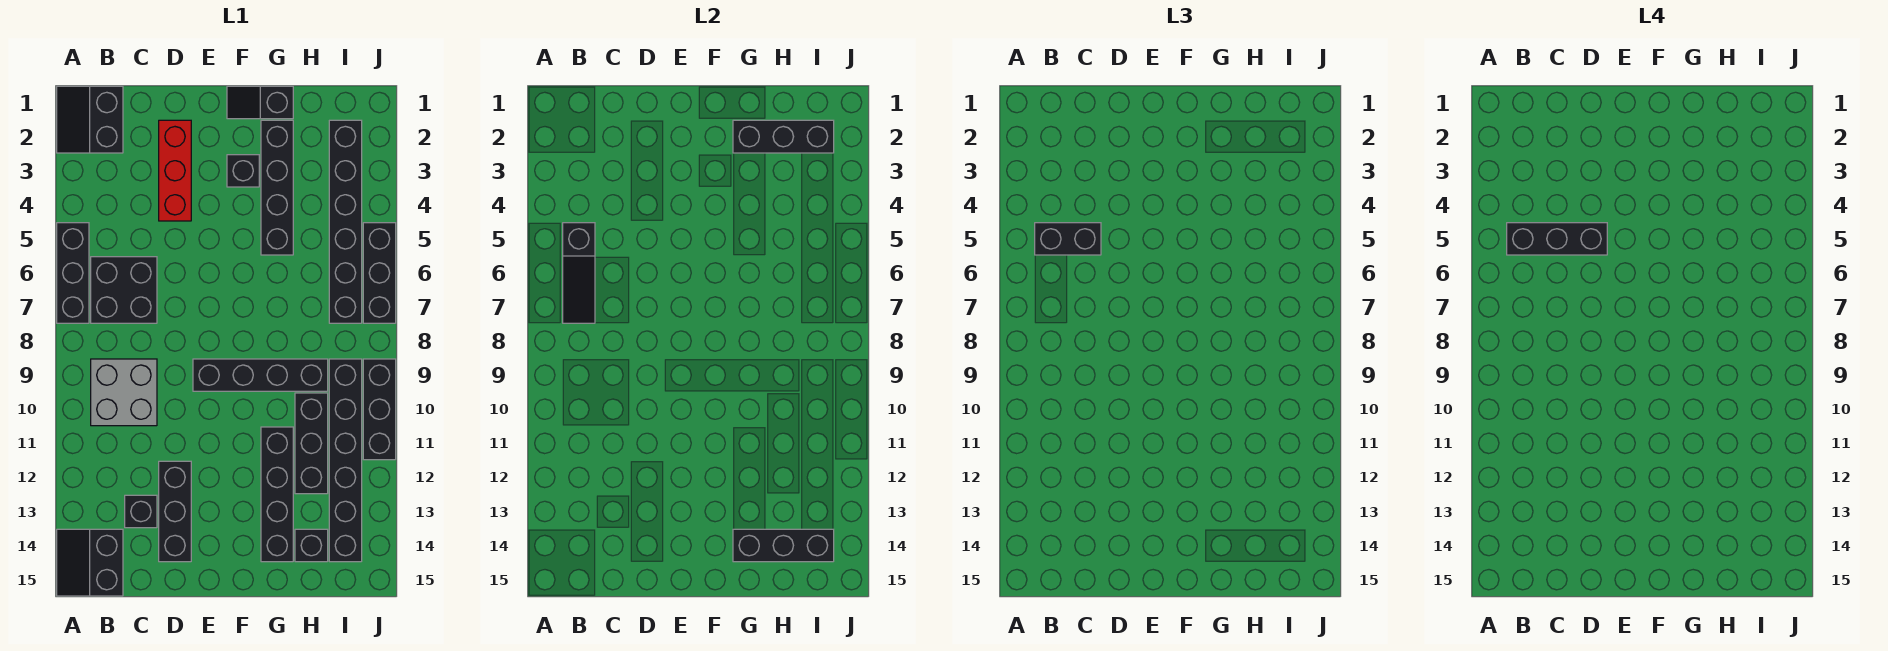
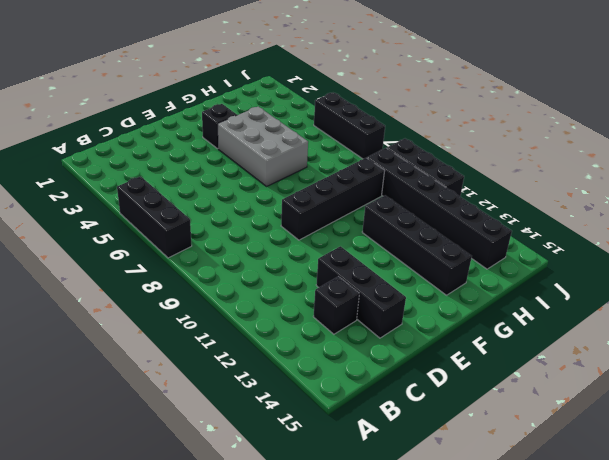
grey brick F4:G6 level 1 -> black brick G2:G5 level 1
none -> black slope A1:B2 level 1 top B
none -> black slope A14:B15 level 1 top B
none -> black brick B6:C7 level 1

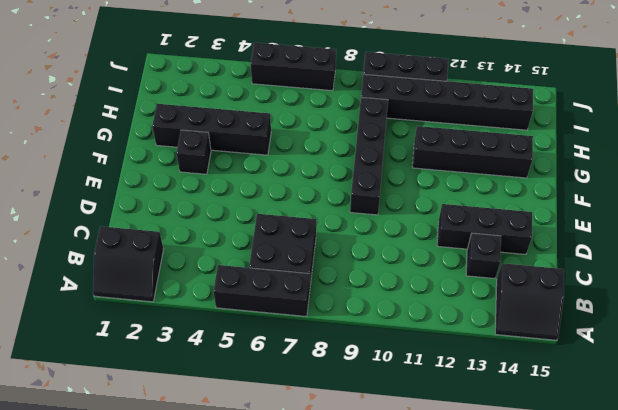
none -> grey brick B9:C10 level 1
none -> red brick D2:D4 level 1
none -> black slope F1:G1 level 1 top G

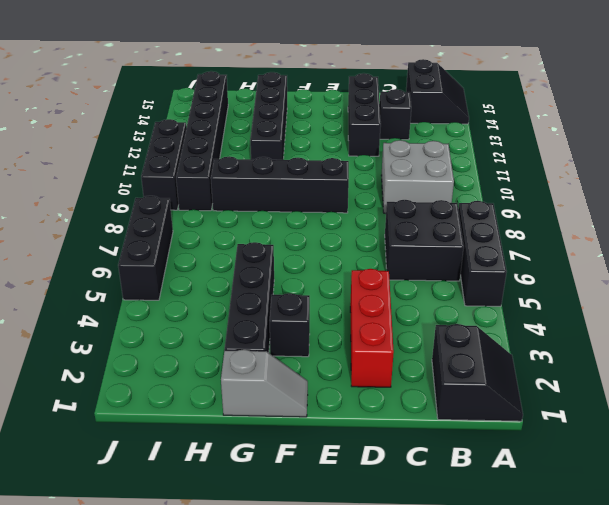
grey slope F1:G1 level 1 top G -> black slope F1:G1 level 1 top G
none -> black brick H10:H12 level 1
none -> black brick H14 level 1
none -> black brick I2:I7 level 1

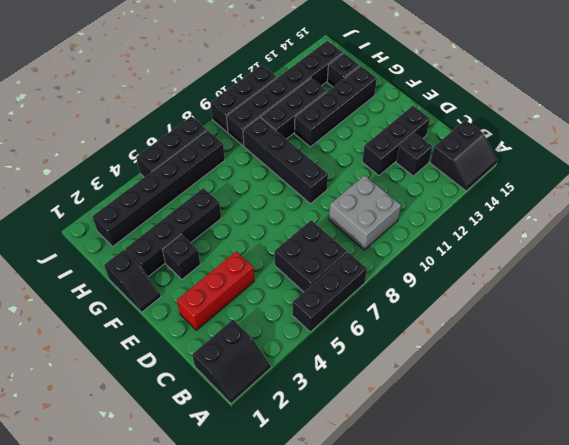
none -> black slope B5:B7 level 2 top 5
none -> black brick G2:I2 level 2
none -> black brick G14:I14 level 2

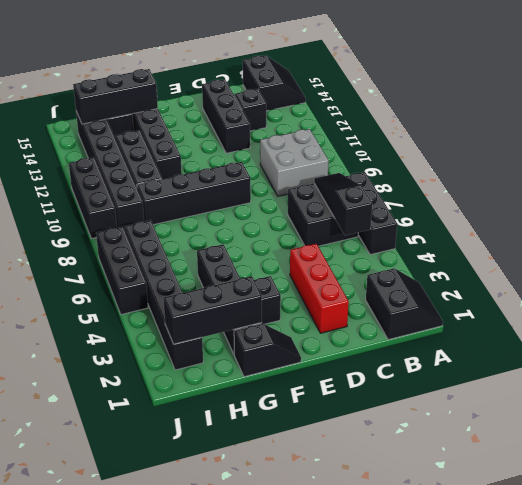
none -> black brick B5:C5 level 3
none -> black brick B5:D5 level 4

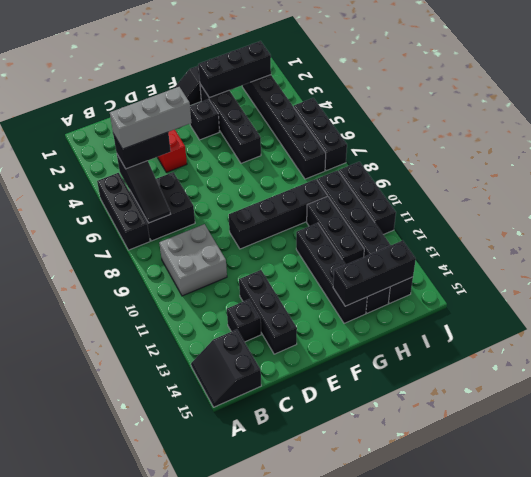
grey brick B5:D5 level 4 -> black brick B5:D5 level 4
none -> black slope A1:B2 level 1 top B

